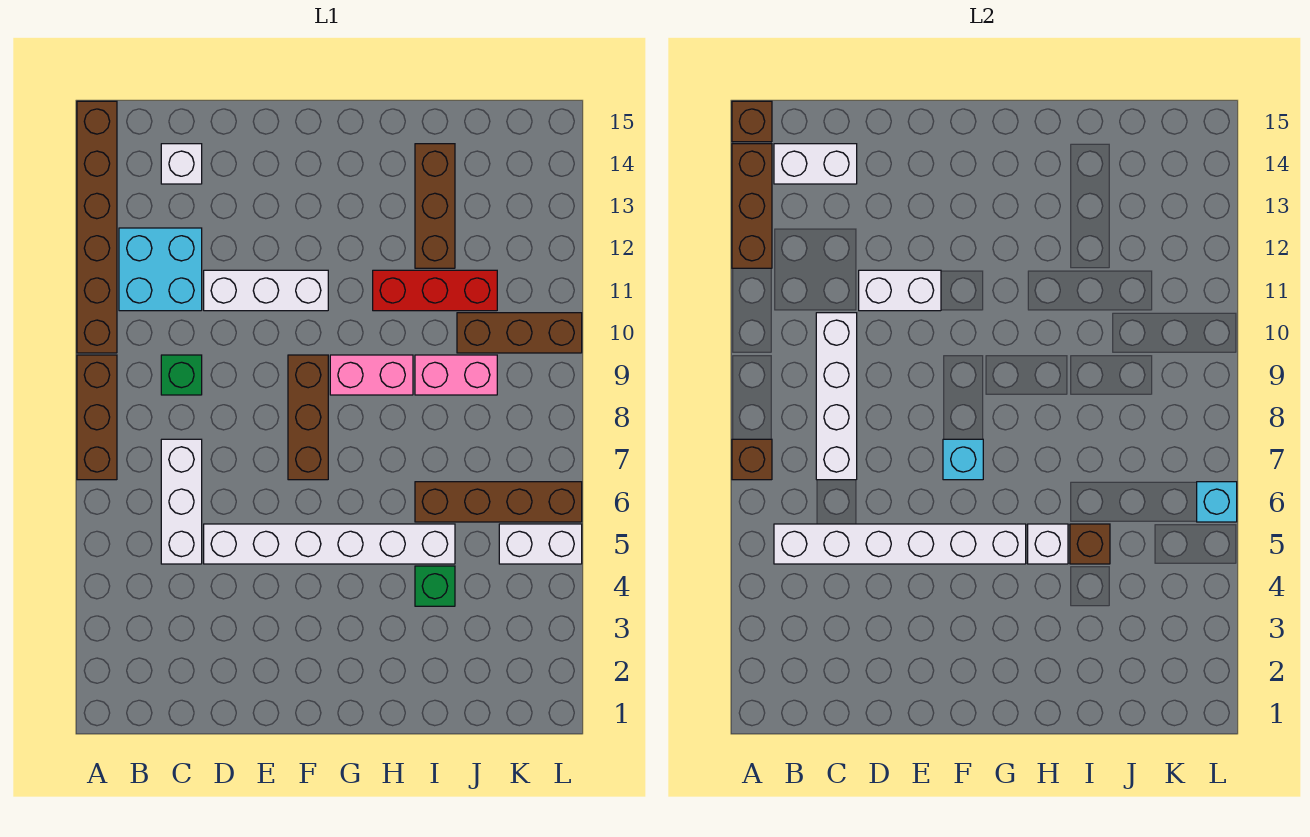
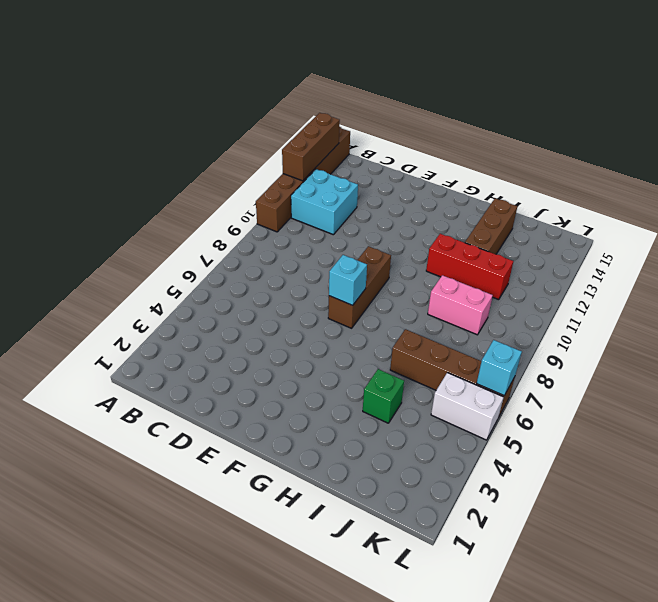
none -> brown brick A7:A9 level 1
none -> white brick C5:C7 level 1
none -> green brick C9 level 1

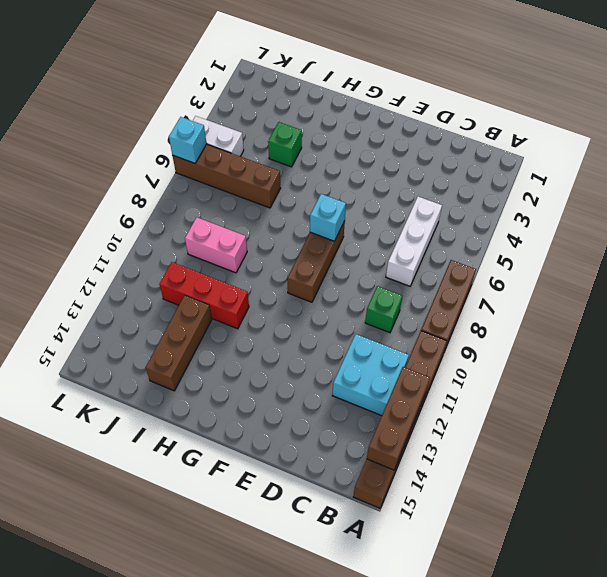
none -> white brick C14 level 1
none -> white brick D5:I5 level 1
none -> white brick D11:F11 level 1

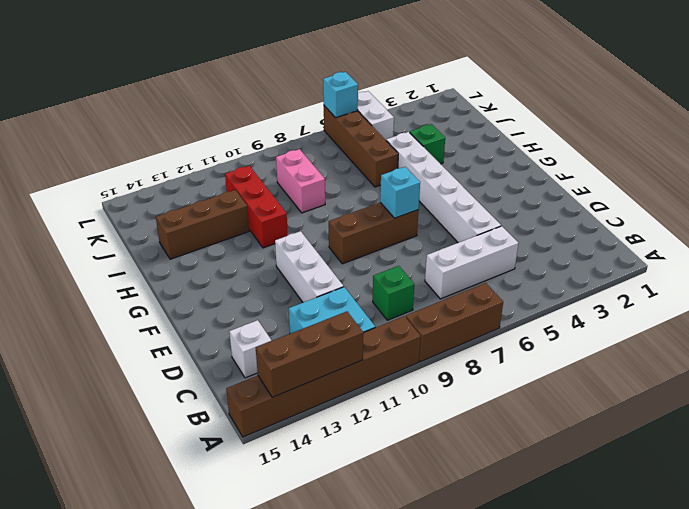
none -> pink brick G9:H9 level 1
none -> brown brick J10:L10 level 1
none -> brown brick A7 level 2

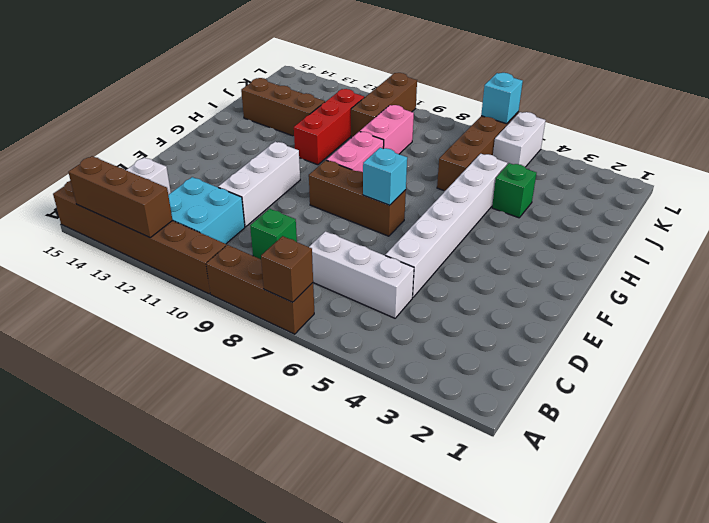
none -> brown brick A15 level 2
none -> white brick B5:G5 level 2
none -> white brick B14:C14 level 2

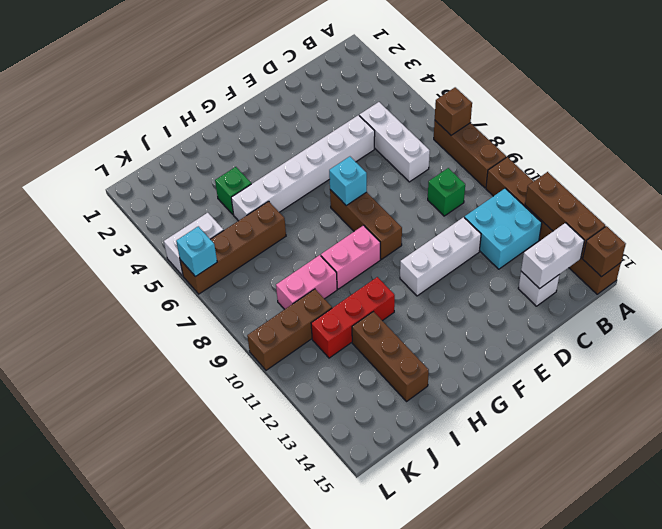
none -> white brick B5:G5 level 2
none -> white brick C7:C10 level 2
none -> white brick D11:E11 level 2

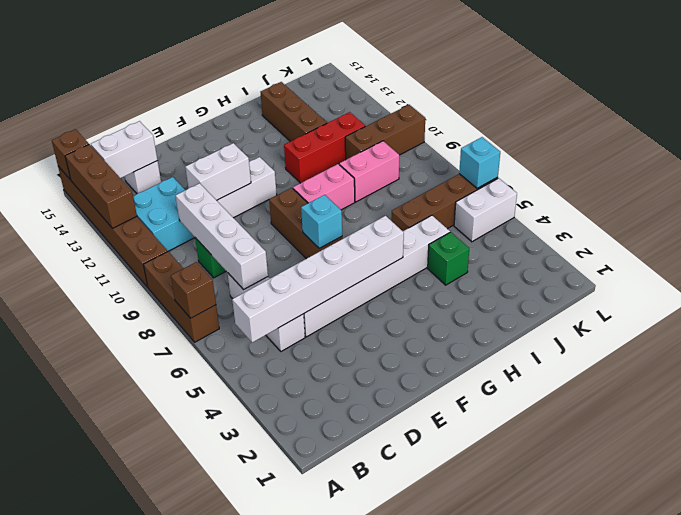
none -> white brick H5 level 2
none -> brown brick I5 level 2

